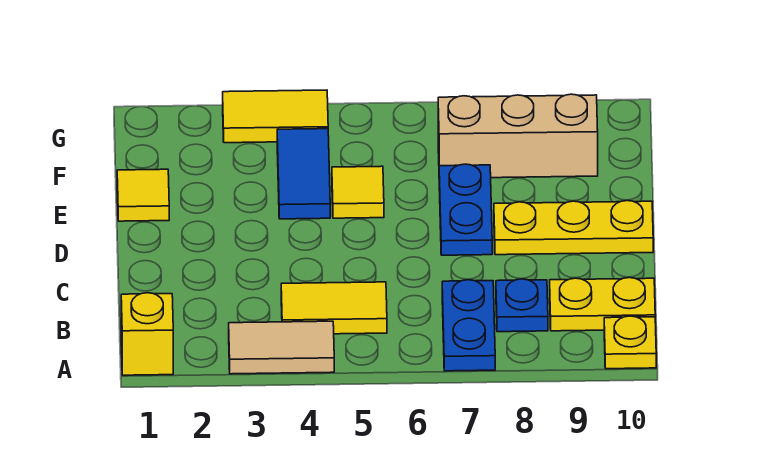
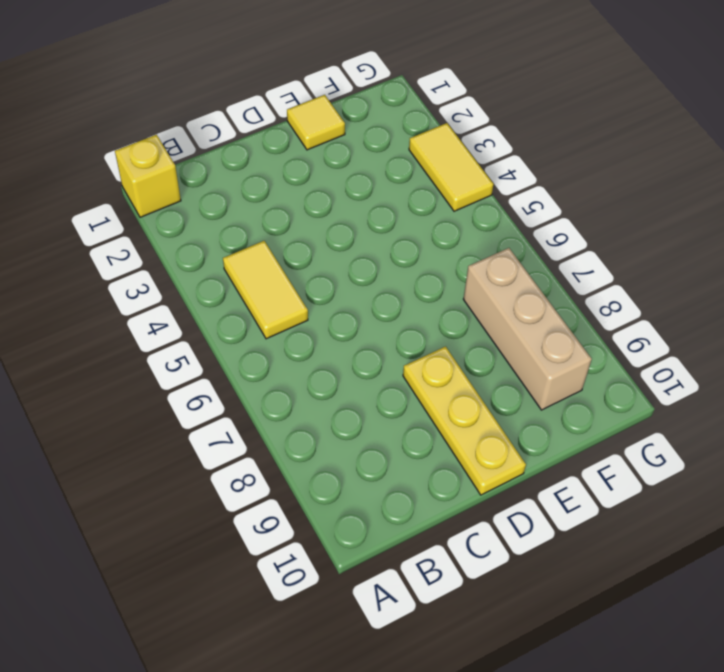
none -> tan tile A3:A4 level 1
none -> blue plate A7:B7 level 1
none -> yellow plate A10 level 1

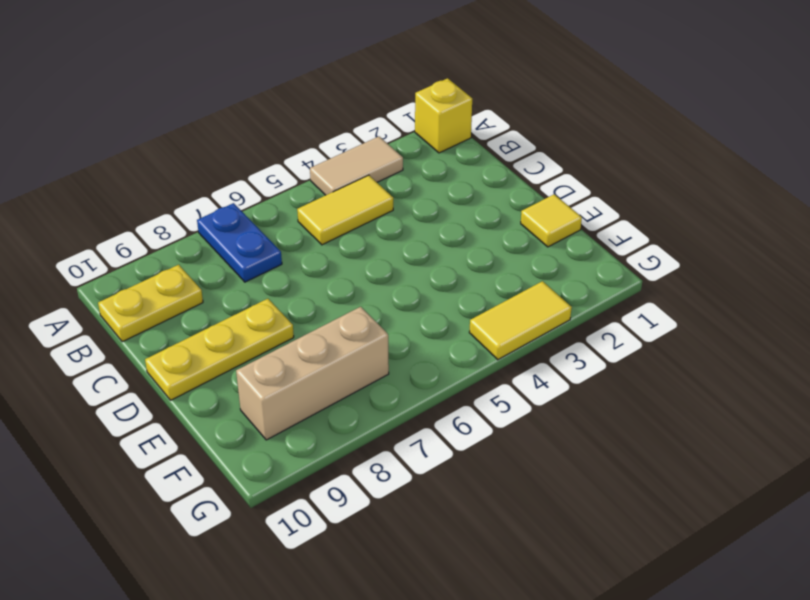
none -> yellow plate A10 level 1
none -> blue plate B8 level 1
none -> blue plate D7:E7 level 1

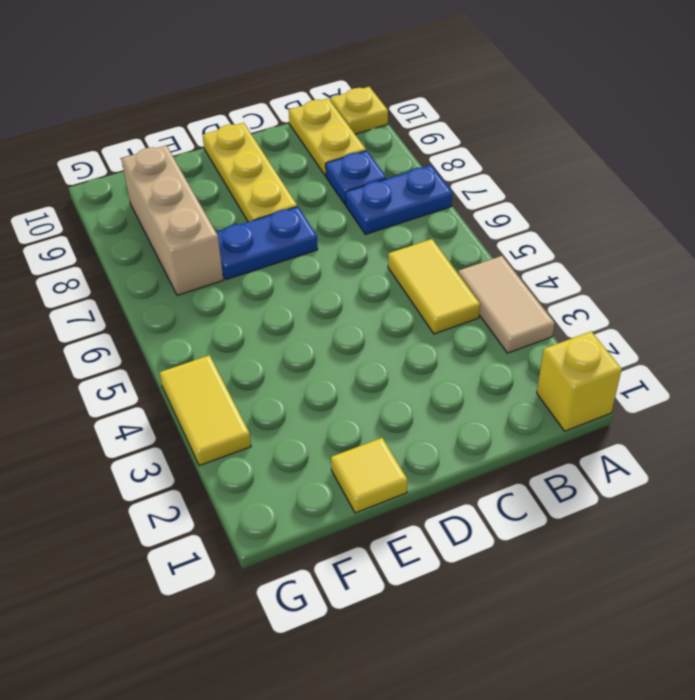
none -> blue tile E4:F4 level 1
none -> yellow tile E5 level 1

